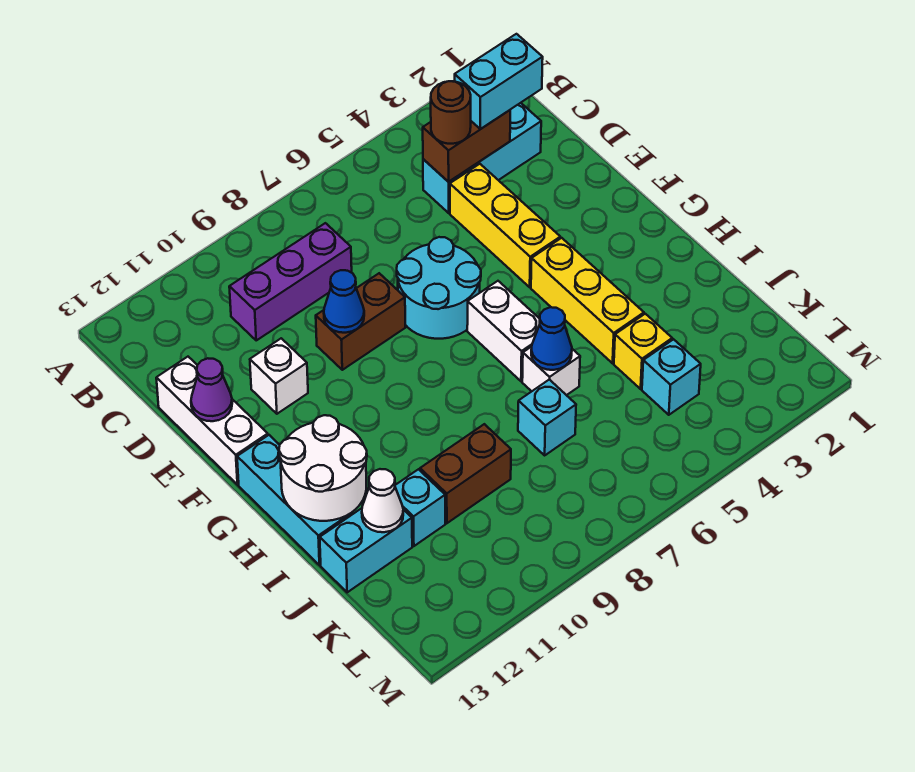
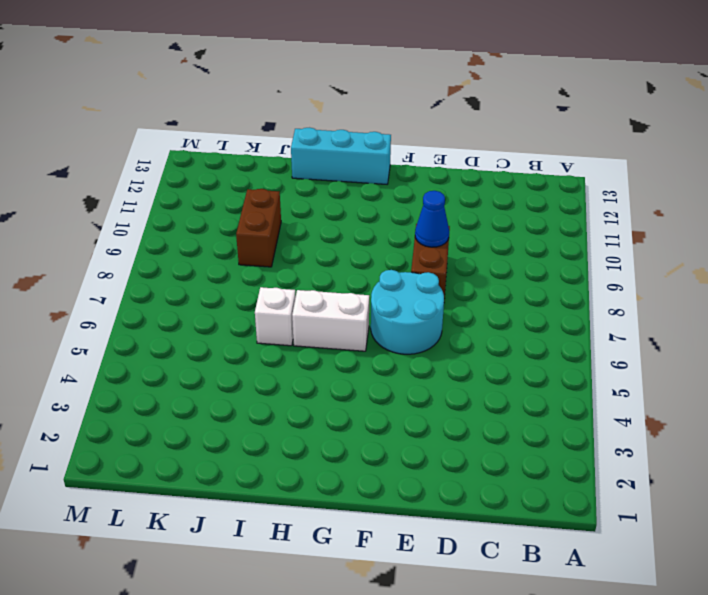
none -> cyan brick C2:C4 level 1
none -> purple brick C8:C10 level 1
none -> yellow brick D4:F4 level 1

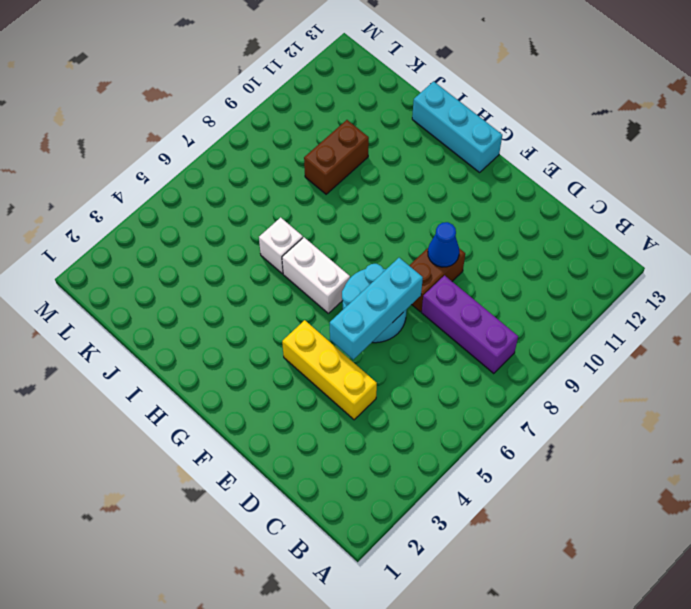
purple brick B8:D8 level 1 -> purple brick C8:C10 level 1
cyan brick E5:E7 level 2 -> cyan brick C2:C4 level 1
none -> white brick D13:F13 level 1
none -> white brick E11 level 1
none -> yellow brick G4:I4 level 1

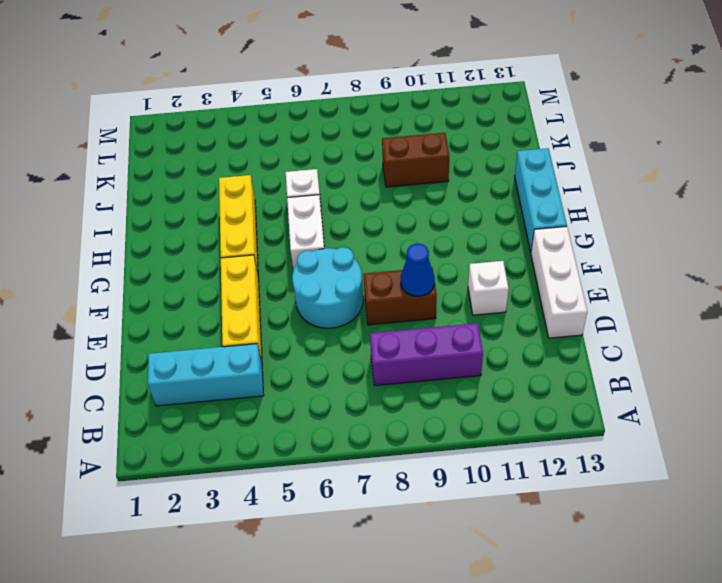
none -> yellow brick J4 level 1
none -> cyan brick J7 level 1
none -> cyan brick J11 level 1

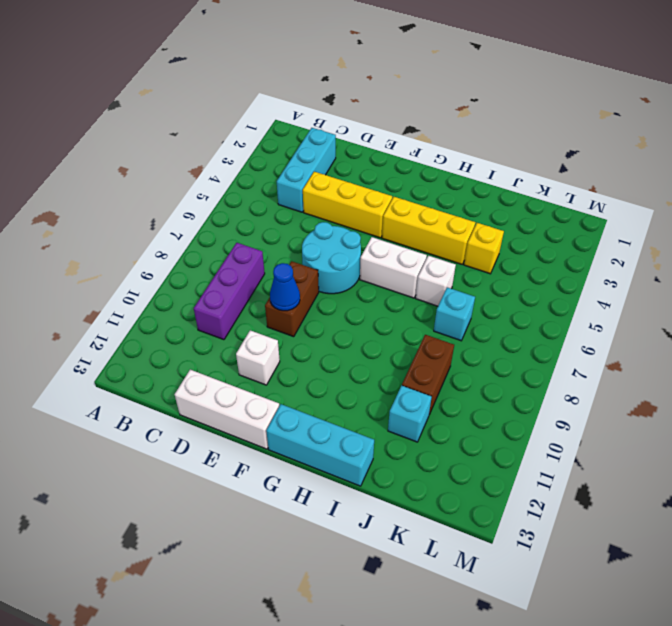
none -> cyan brick J12:J13 level 1
none -> cyan brick K4 level 1
none -> brown brick C3:C4 level 2

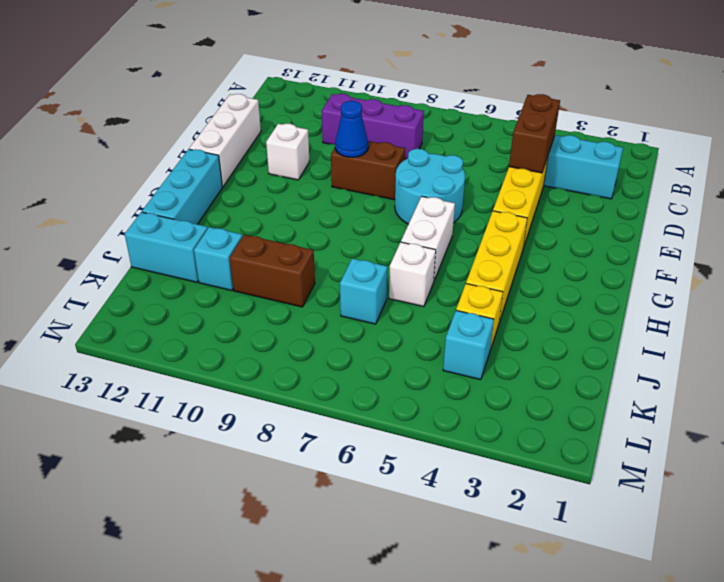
brown brick C4:D4 level 2 -> brown brick C3:C4 level 2
none -> purple cone E13 level 2
none -> white round brick H12:I13 level 2
none -> blue cone I6 level 2

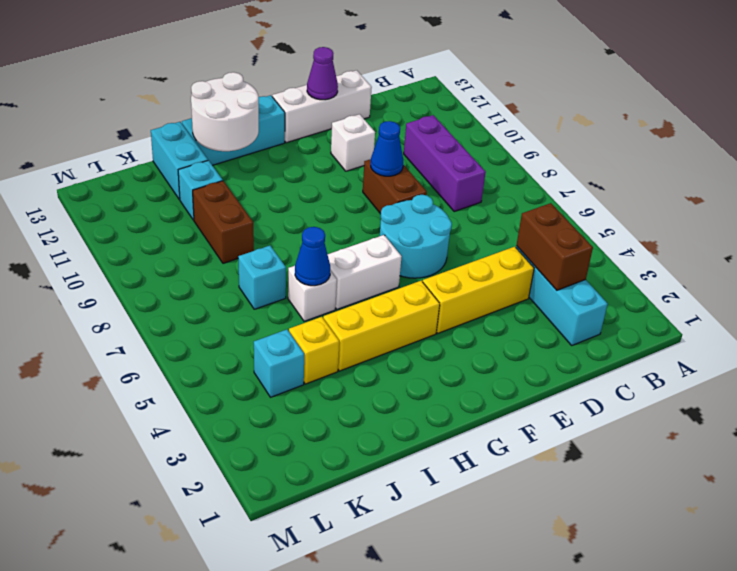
none -> white cone J12 level 2
none -> cyan brick C2:C3 level 3
none -> brown round brick C4 level 3

